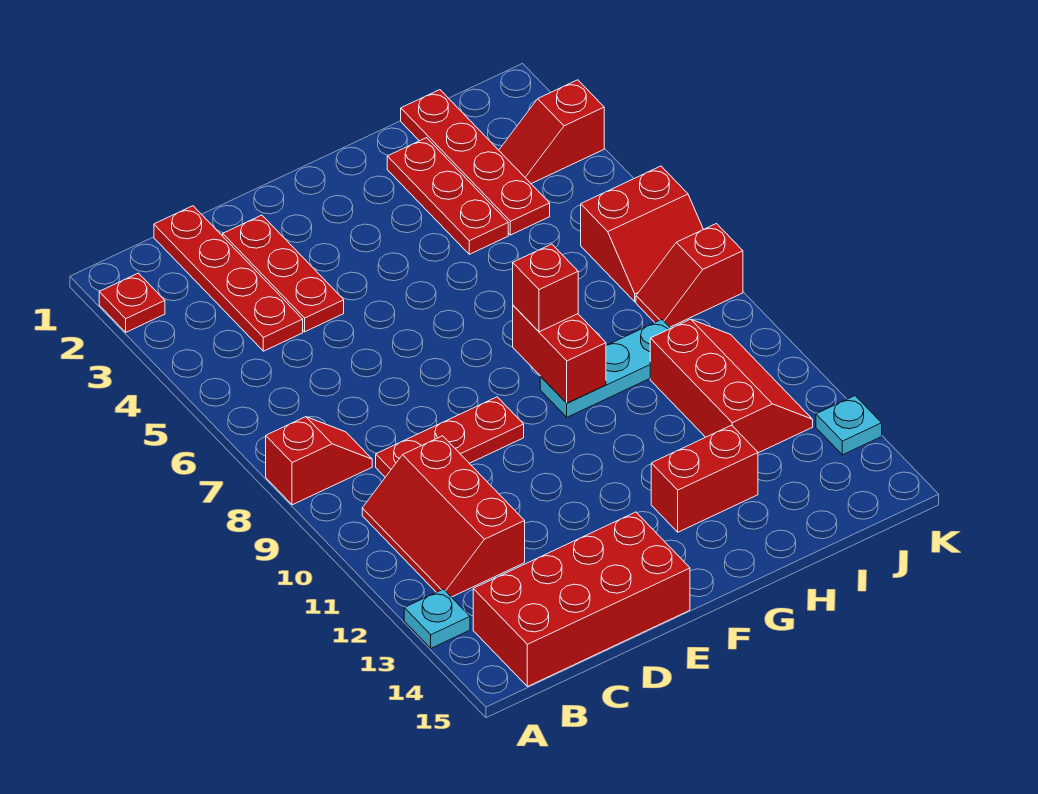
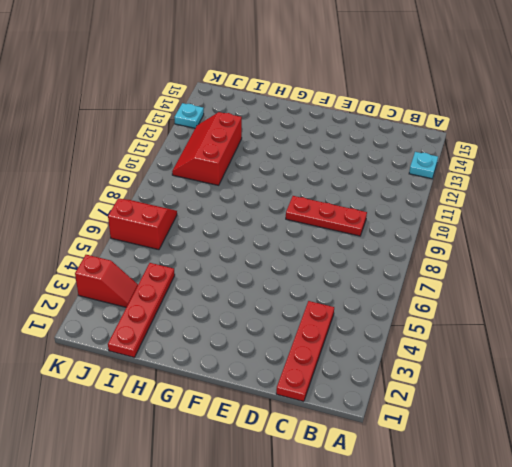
none -> red plate A2 level 1
none -> red slope A8:B8 level 1 top A
none -> red slope B10:C12 level 1 top C

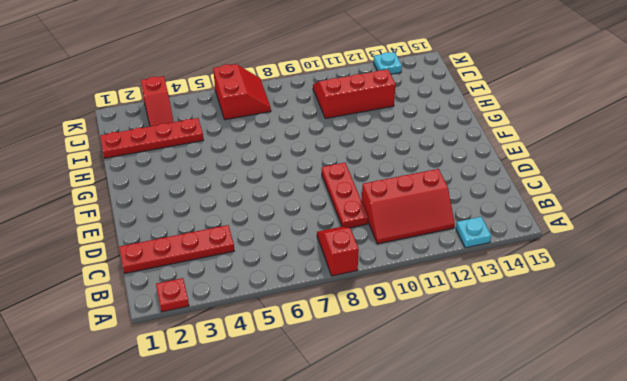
none -> red brick B14:E15 level 1
none -> red plate D2:D4 level 1
none -> cyan plate G9:I9 level 1

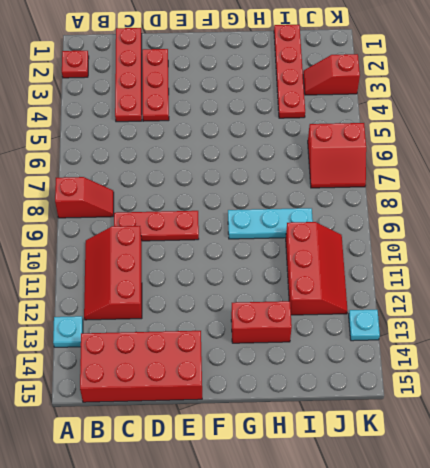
none -> red plate H2:H4 level 1
none -> red slope J8:K8 level 1 top K
none -> red brick G8:G9 level 2

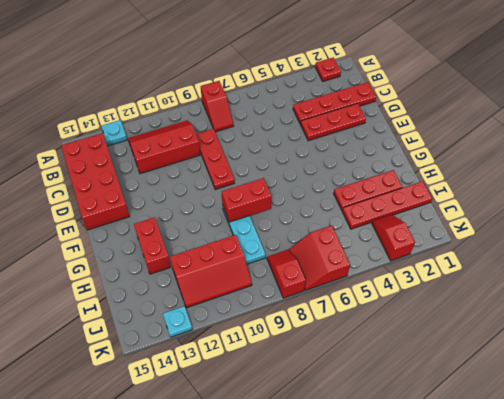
none -> red brick G8 level 3

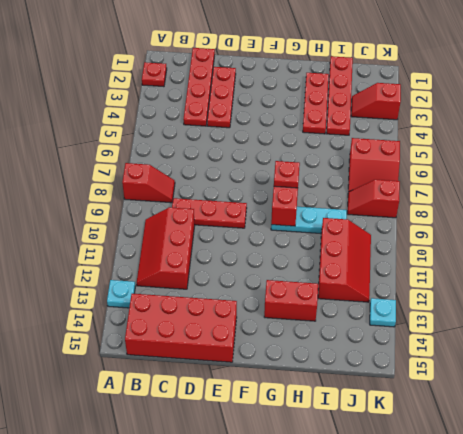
red plate G8 level 3 -> red brick G8 level 3

